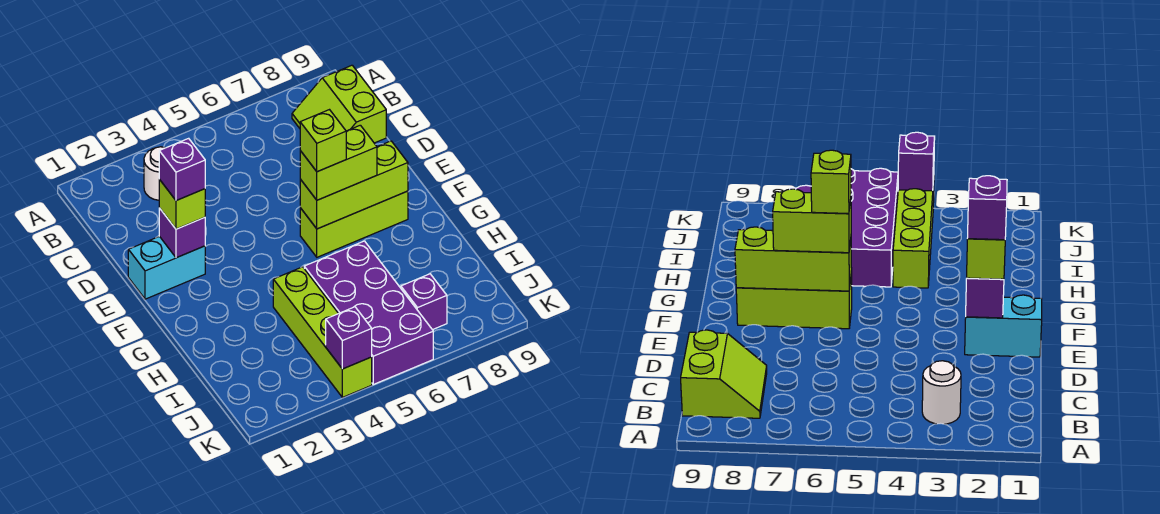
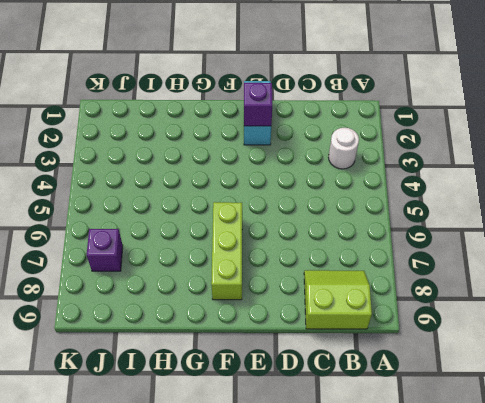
none -> lime brick H4:K4 level 1
none -> purple brick H5:K6 level 1
none -> lime brick F6:F8 level 2

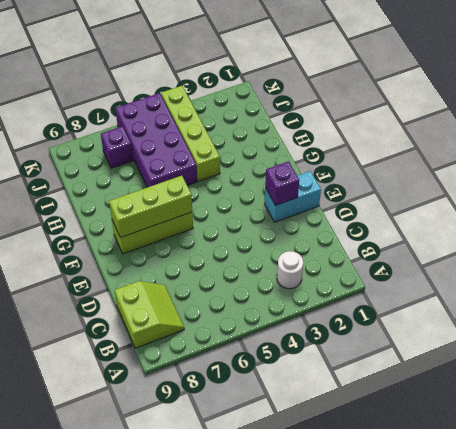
none -> purple brick K4 level 2
none -> lime brick E2 level 3
none -> lime brick F6:F7 level 3

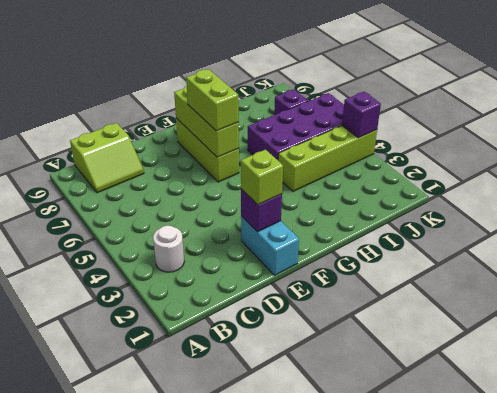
none -> purple brick E2 level 4
none -> lime brick F6 level 4

